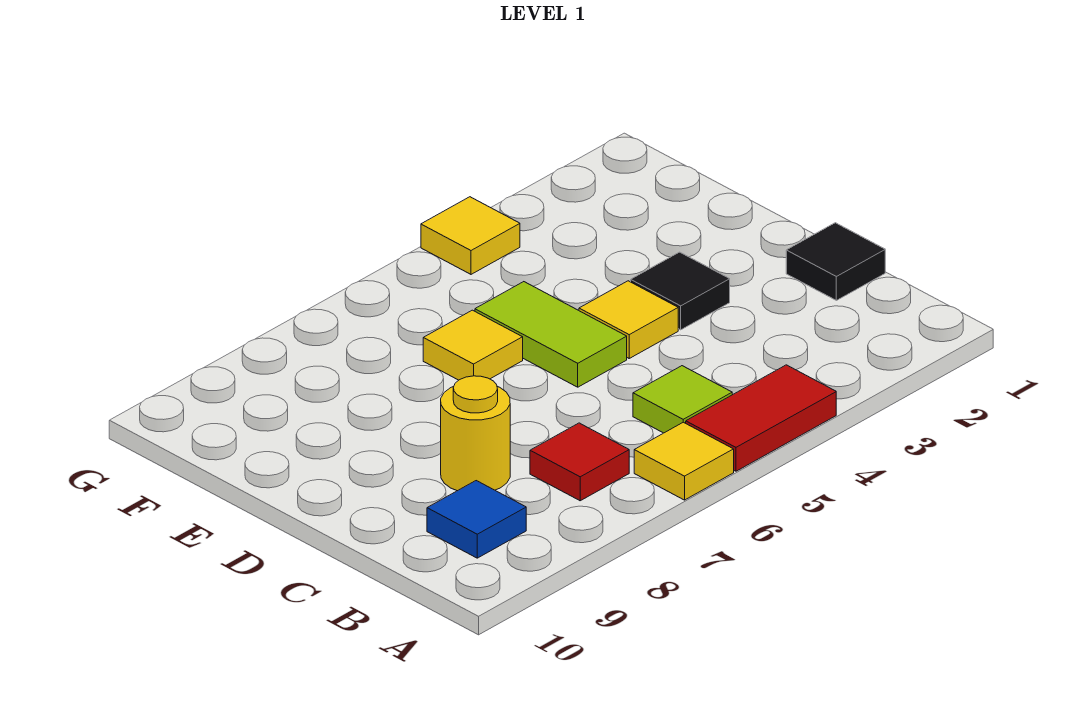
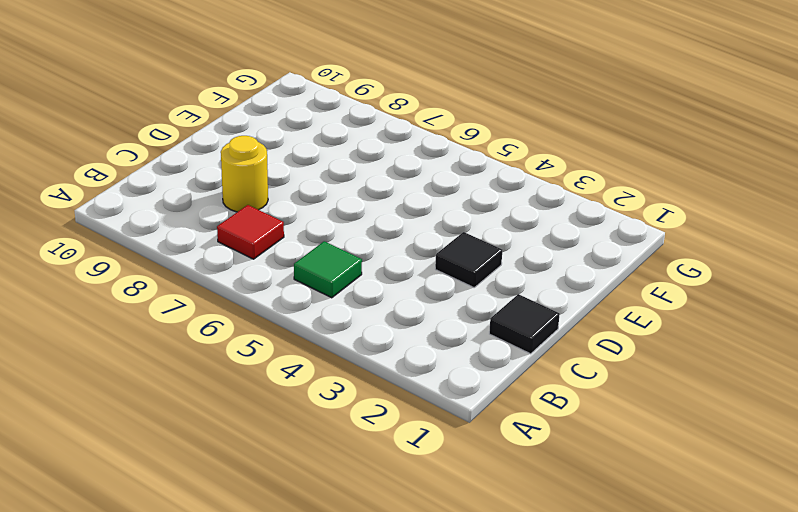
green tile B5 level 1 -> lime tile B5 level 1
none -> red tile A4:A5 level 1
none -> yellow tile A6 level 1
none -> blue tile B9 level 1

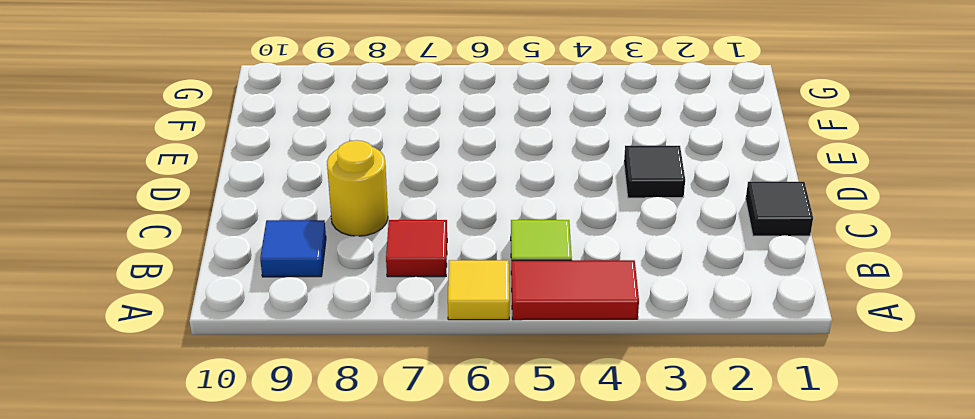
none -> yellow tile D4 level 1
none -> lime tile D5:E5 level 1
none -> yellow tile E6 level 1

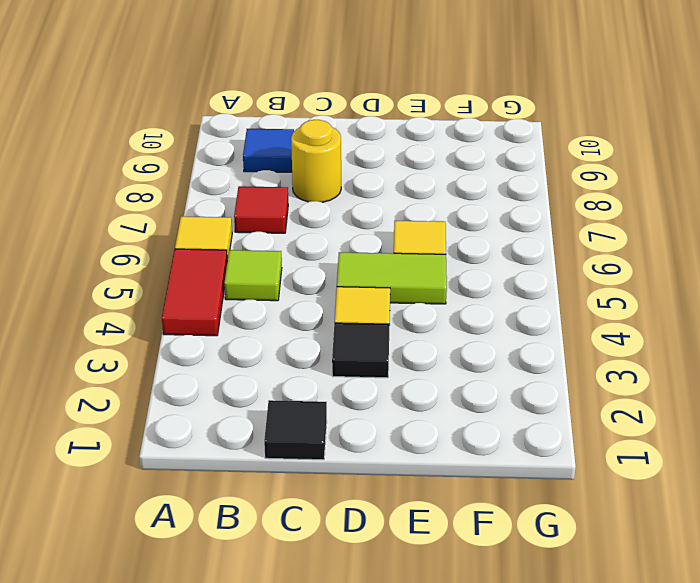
none -> yellow tile G4 level 1

